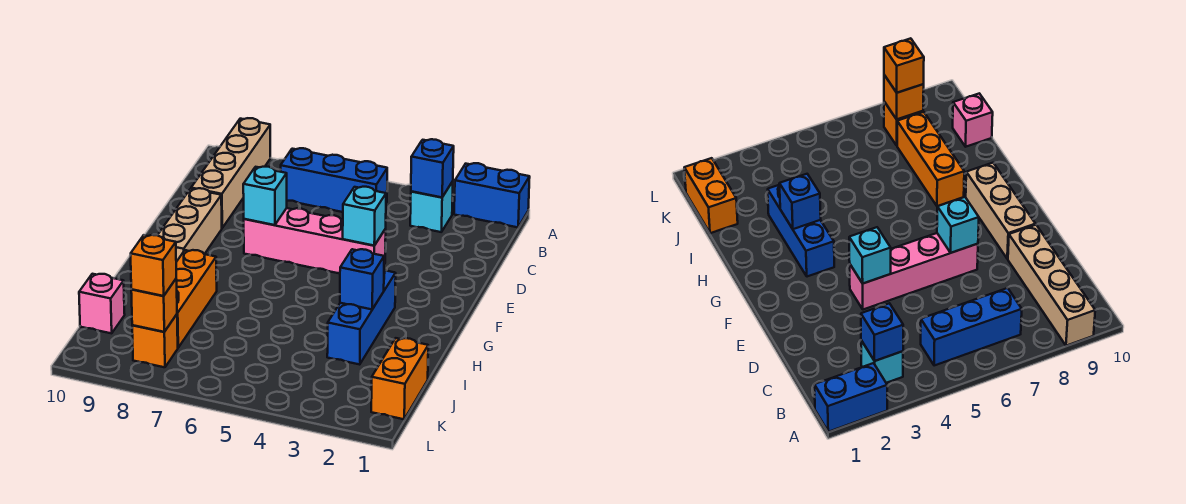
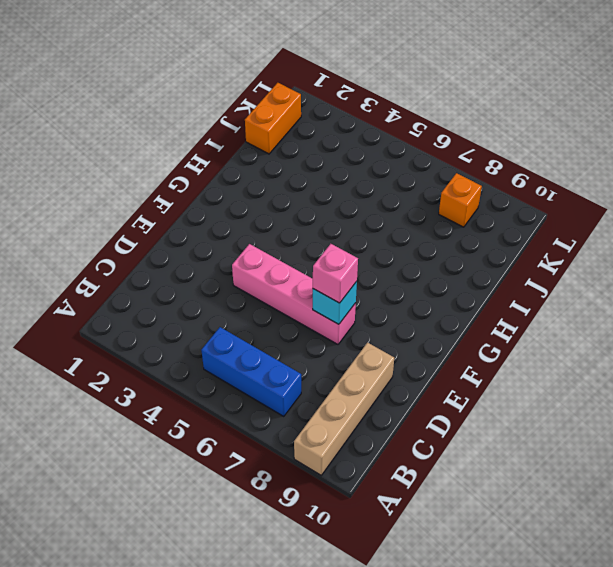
pink brick E7 level 3 -> pink brick J10 level 1
none -> blue brick A1:A2 level 1
none -> cyan brick B3 level 1
none -> tan brick E9:G9 level 1

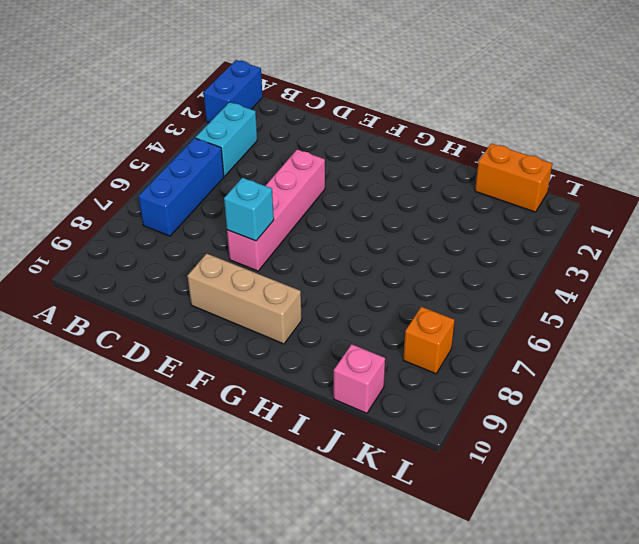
cyan brick B3:B4 level 1 -> cyan brick B3 level 1
none -> tan brick A9:D9 level 1
none -> blue brick G3:I3 level 1
none -> orange brick H8:J8 level 1

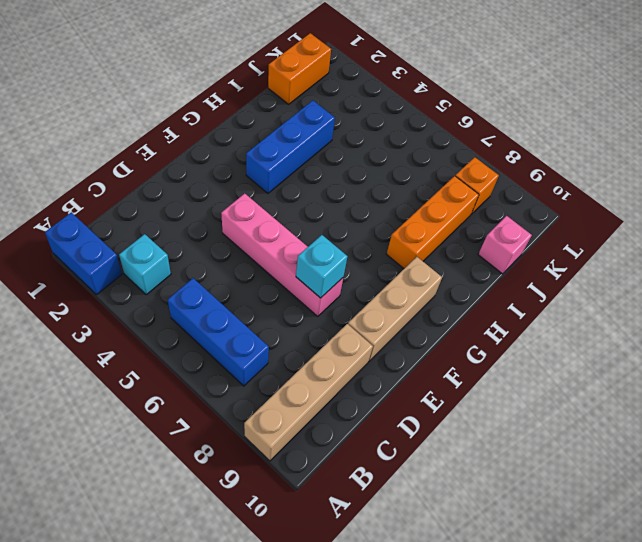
none -> blue brick B3 level 2
none -> cyan brick E4 level 2
none -> blue brick H3 level 2

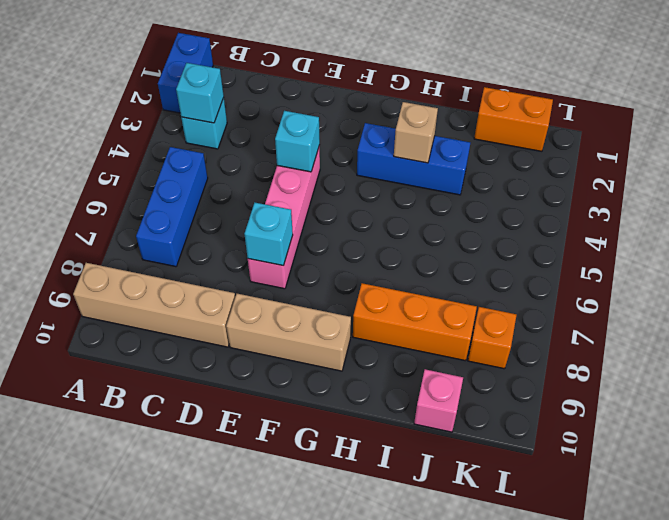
cyan brick B3 level 2 -> blue brick B3 level 2
tan brick H3 level 2 -> blue brick H3 level 2
none -> orange brick K8 level 2
none -> orange brick K8 level 3

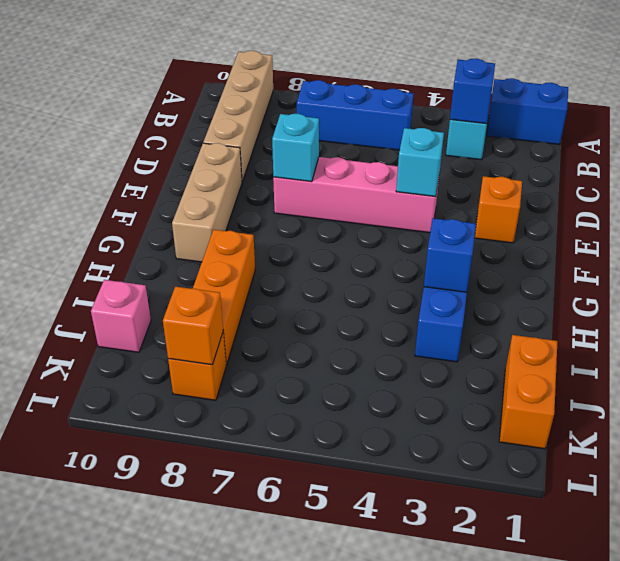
orange brick E2 level 1 -> orange brick K8 level 3

